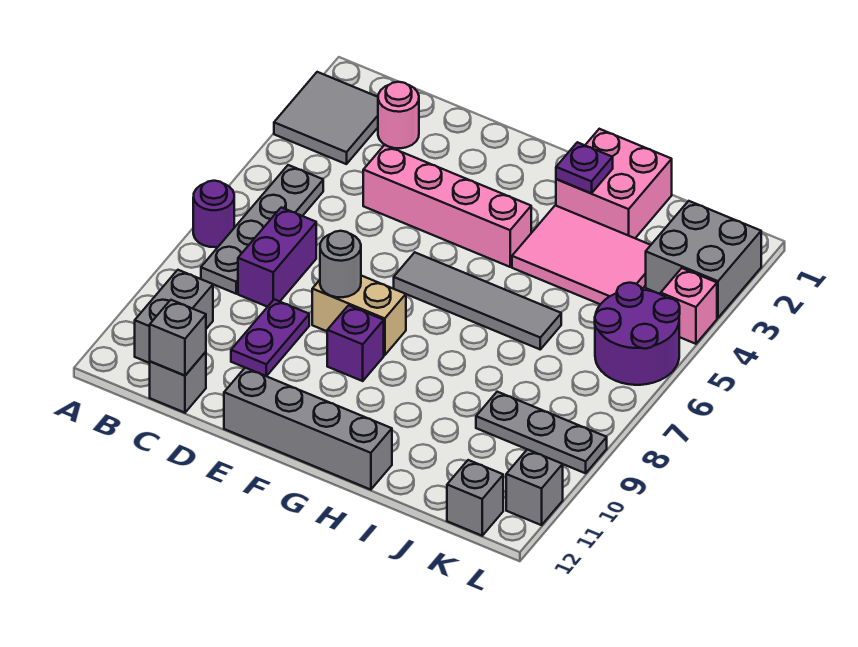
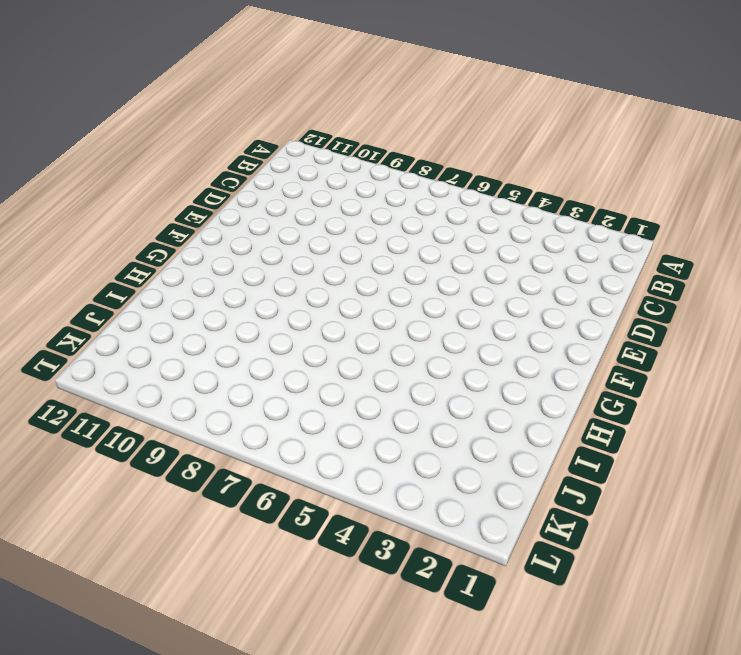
none -> grey tile A2:B3 level 1
none -> purple round brick A7 level 1
none -> grey plate B5:B8 level 1

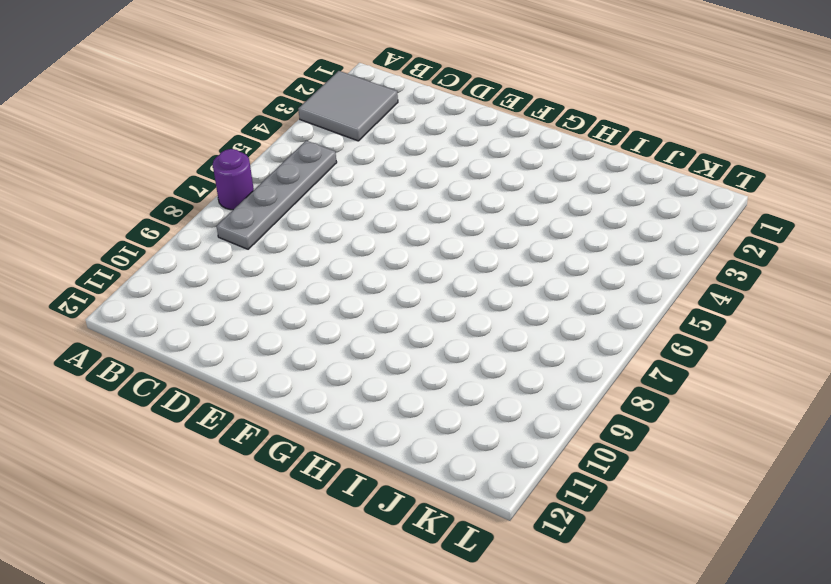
none -> grey brick B10:B11 level 1
none -> pink round brick C2 level 1
none -> purple brick C7:C8 level 1

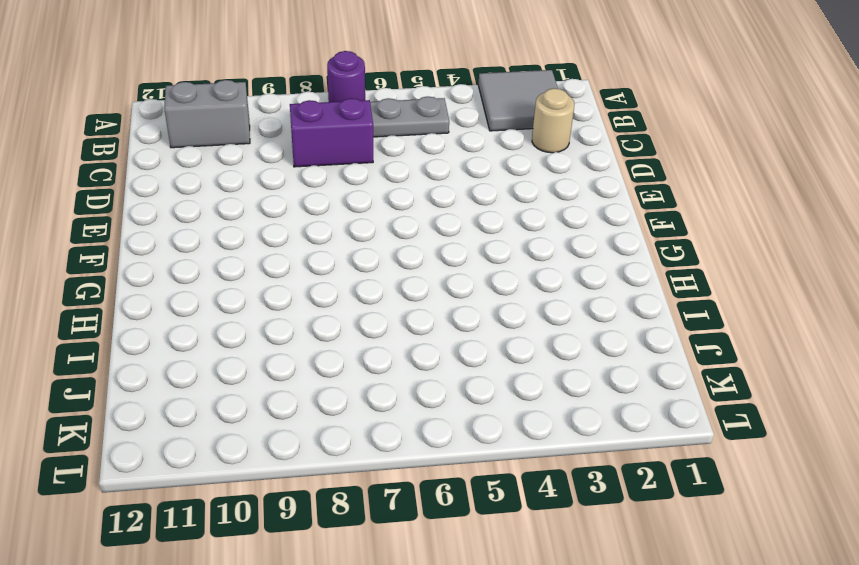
tan round brick C2 level 1 -> pink round brick C2 level 1
none -> grey brick C12 level 1
none -> pink brick D4:G4 level 1
none -> purple plate D9:D10 level 1

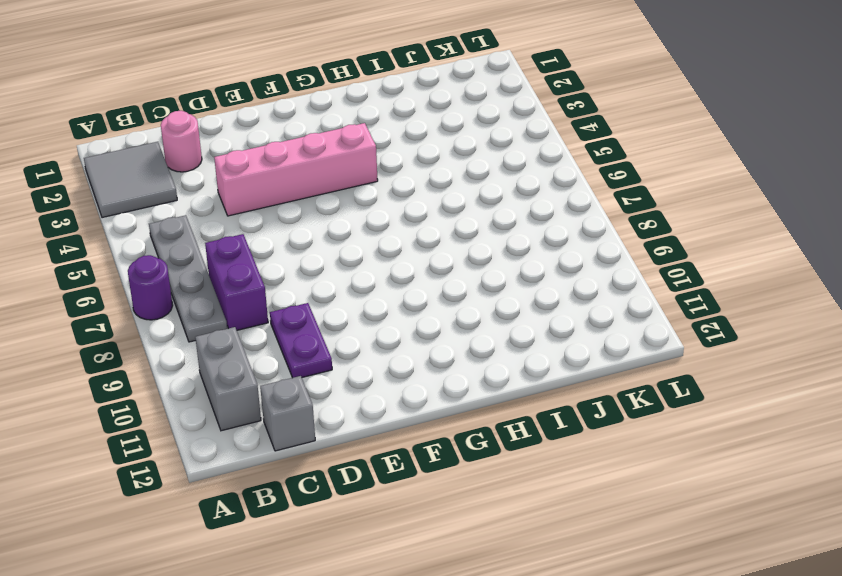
none -> tan brick E8:F8 level 1
none -> grey brick E12:H12 level 1
none -> grey tile F6:I6 level 1

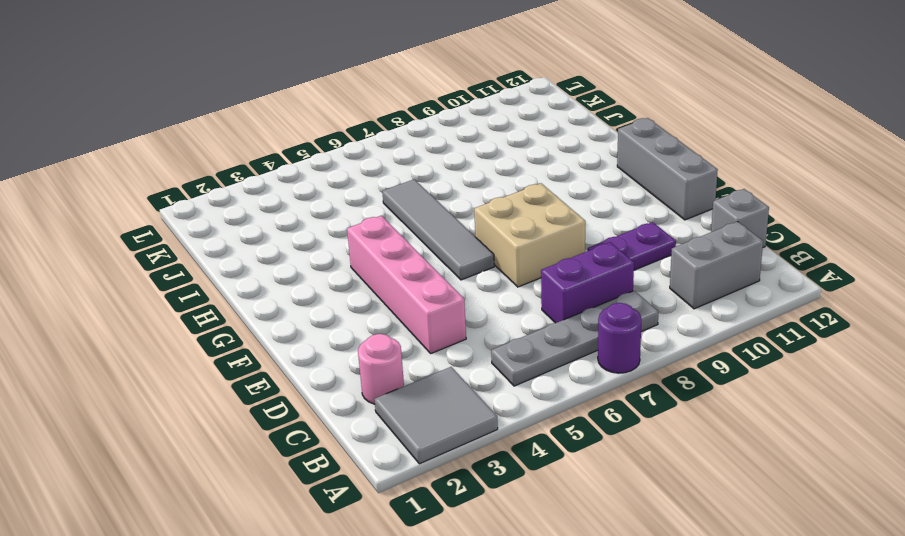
tan brick E7:F8 level 1 -> tan brick E8:F8 level 1
grey brick E12:G12 level 1 -> grey brick E12:H12 level 1
none -> purple brick F9 level 1
none -> pink brick H1:I2 level 1
none -> pink tile H3:J4 level 1

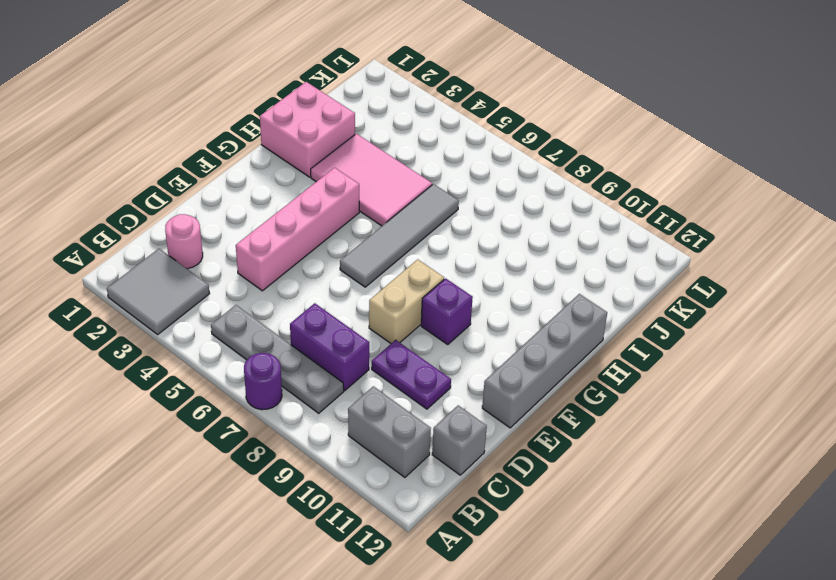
pink tile H3:I5 level 1 -> pink tile H3:J4 level 1
none -> grey plate J9:L9 level 1
none -> grey brick K2:L3 level 1
none -> purple round brick K5:L6 level 1

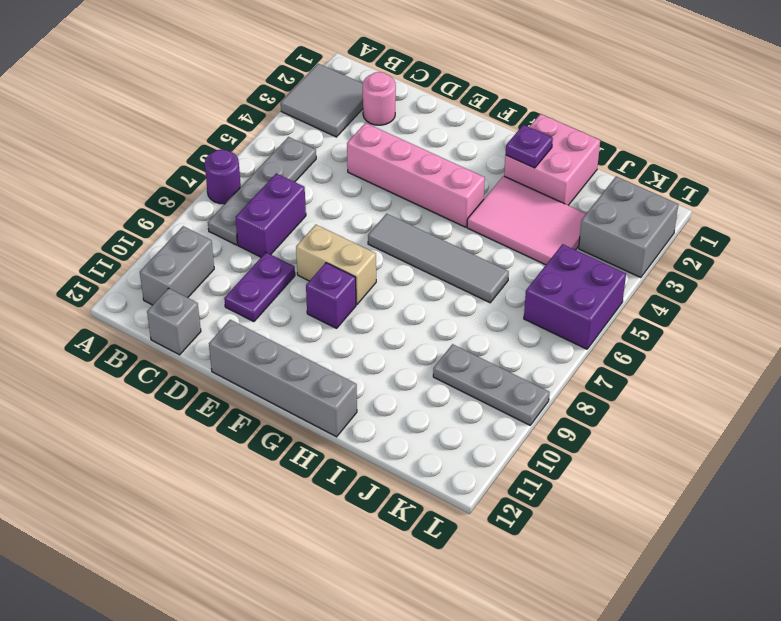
purple brick K5:L6 level 1 -> purple round brick K5:L6 level 1
none -> grey brick K12 level 1
none -> pink brick L4 level 1
none -> grey brick L11 level 1

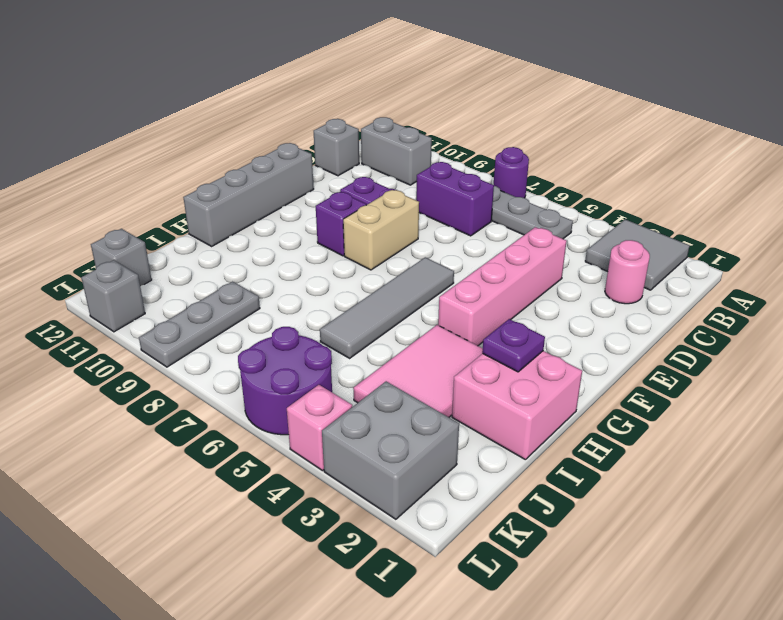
none -> grey brick C12 level 2
none -> grey round brick E8 level 2

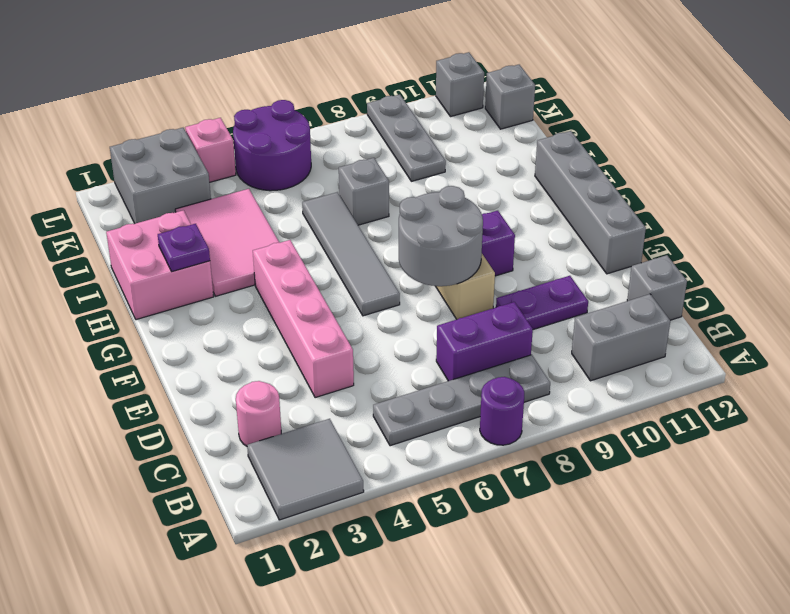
grey round brick E7:F8 level 2 -> grey round brick E8 level 2
grey brick I7 level 1 -> grey brick C12 level 2

